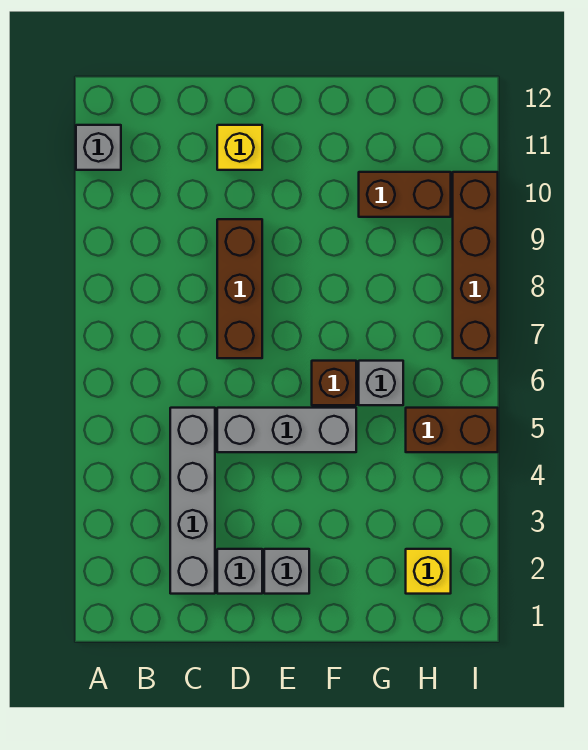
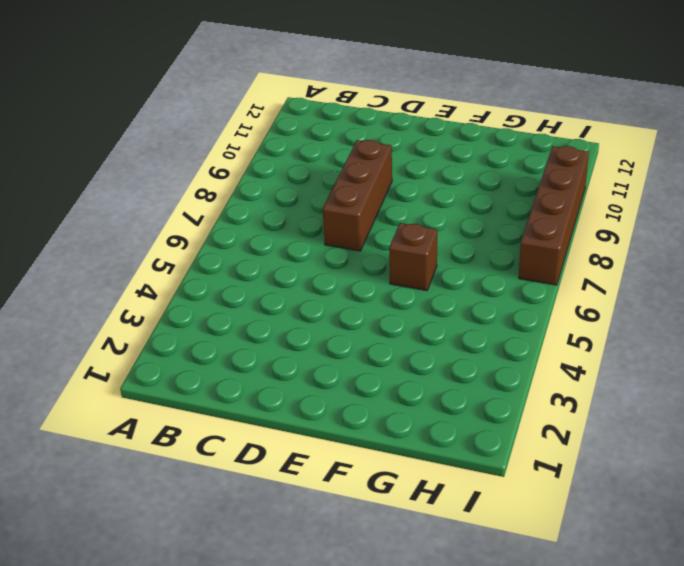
none -> grey brick A11 level 1
none -> grey brick C2:C5 level 1
none -> grey brick D2 level 1

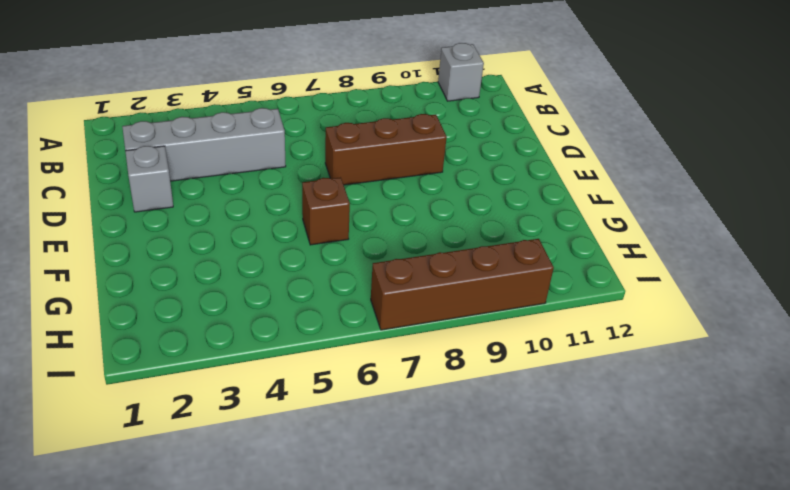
none -> grey brick D5:F5 level 1
none -> yellow brick D11 level 1
none -> grey brick E2 level 1

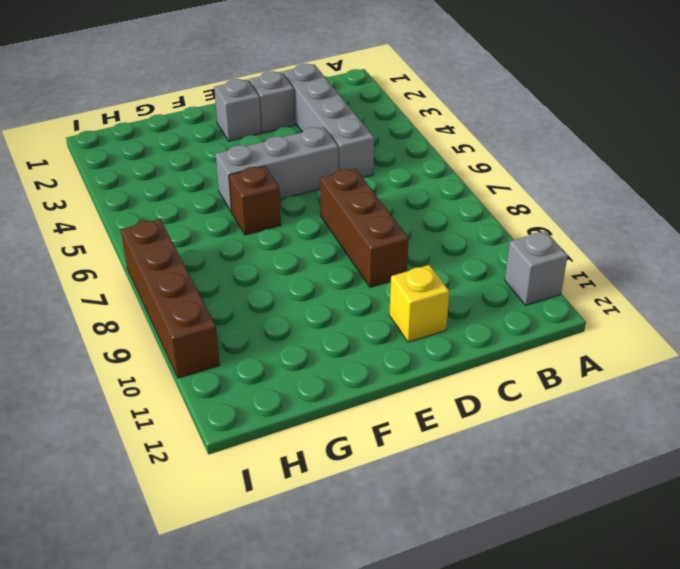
none -> grey brick G6 level 1
none -> brown brick G10:H10 level 1
none -> yellow brick H2 level 1

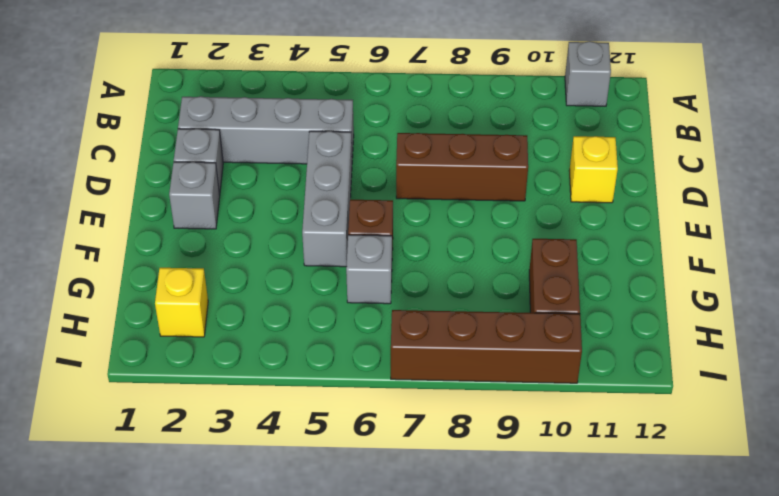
none -> brown brick H5:I5 level 1

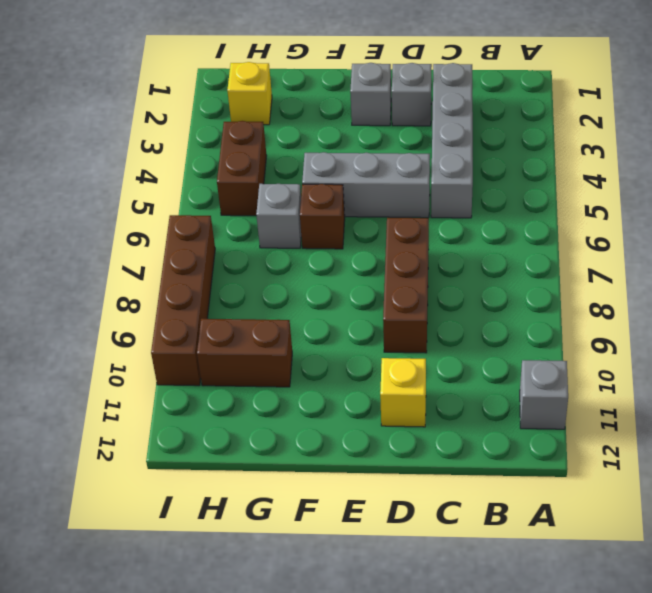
brown brick H4:H5 level 1 -> brown brick H5:I5 level 1

